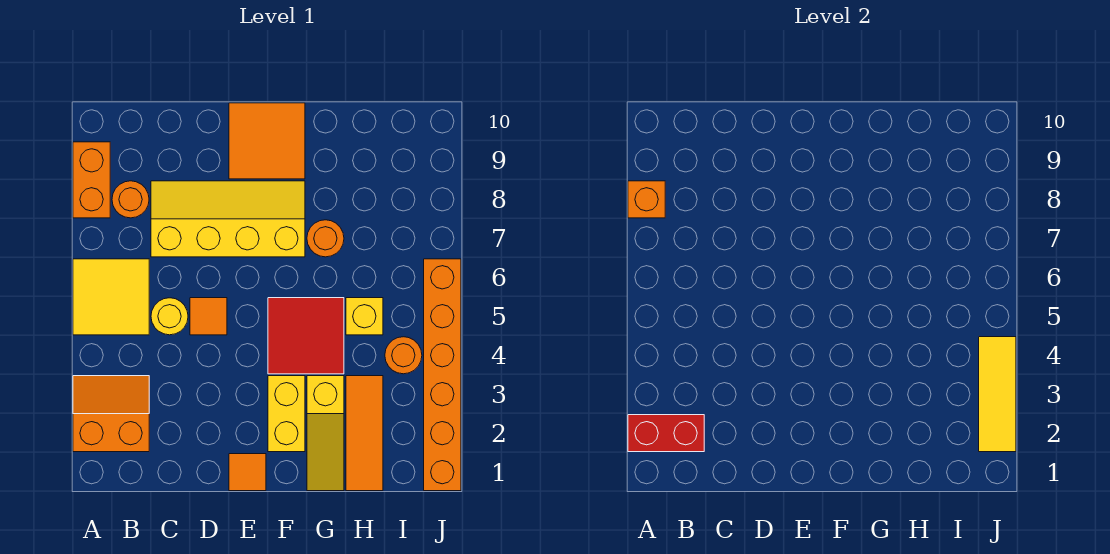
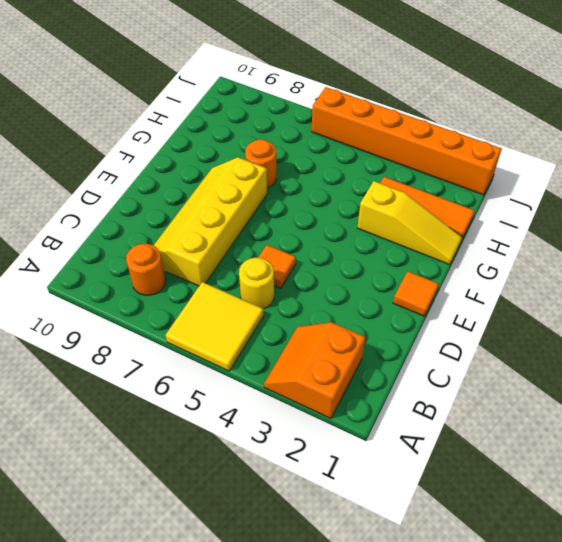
none -> orange brick A8:A9 level 1
none -> orange tile E9:F10 level 1
none -> yellow brick F2:F3 level 1

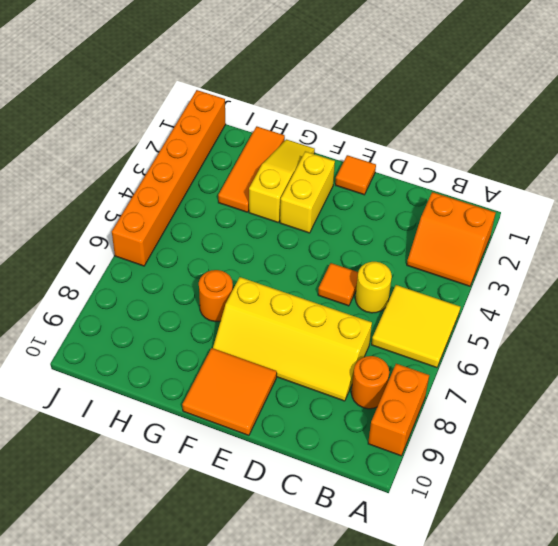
none -> red tile F4:G5 level 1
none -> yellow brick H5 level 1
none -> orange round brick I4 level 1

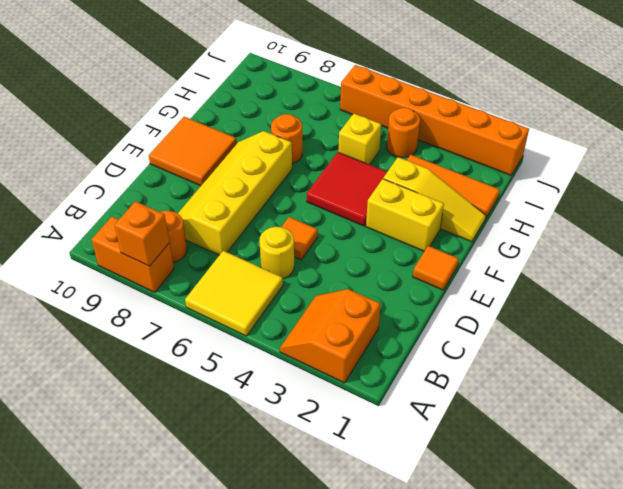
none -> red brick A2:B2 level 2
none -> yellow tile J2:J4 level 2

